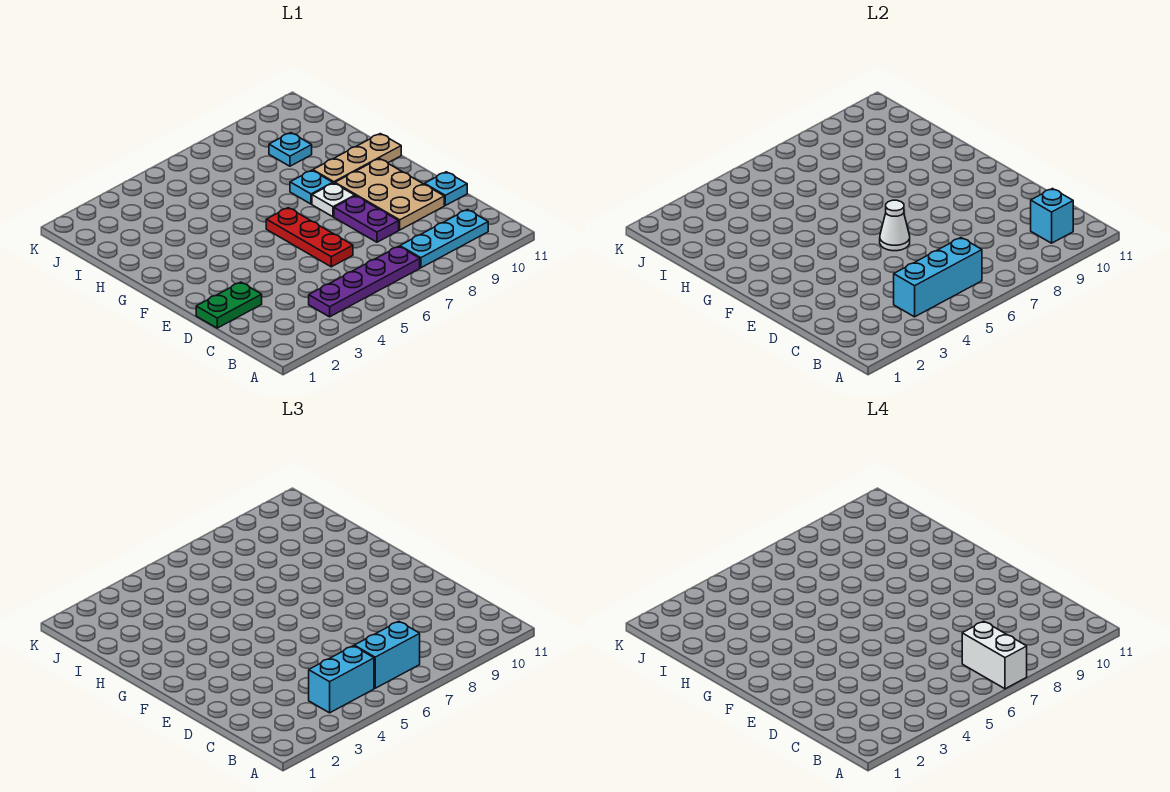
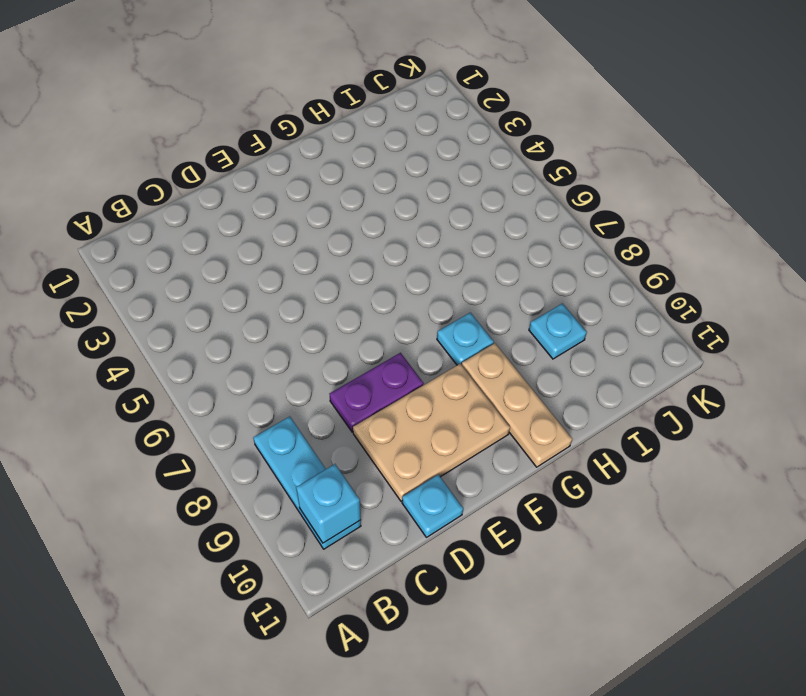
none -> purple plate B4:B7 level 1
none -> green plate D1:D2 level 1
none -> red plate D6:F6 level 1

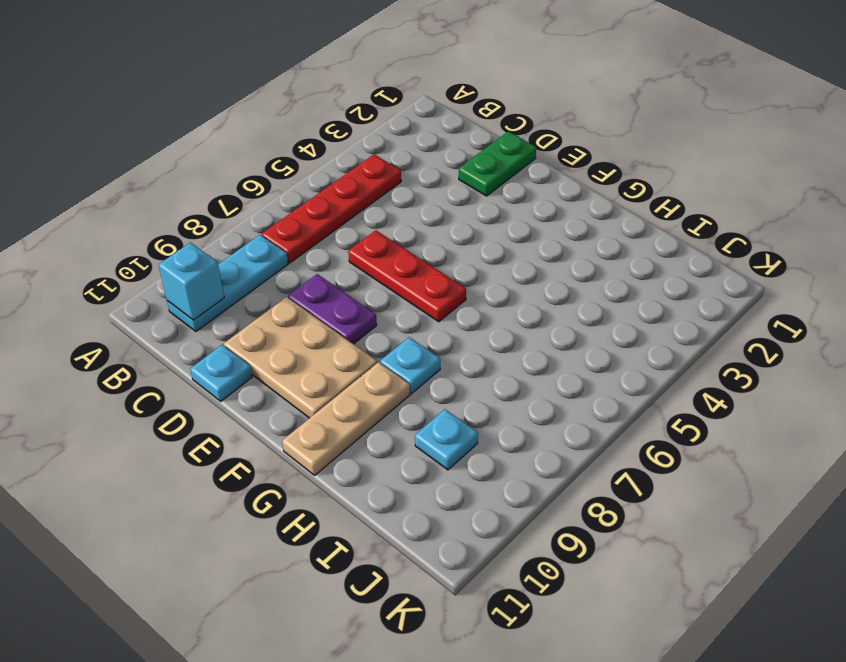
red plate B4:B7 level 1 -> purple plate B4:B7 level 1
none -> white plate F8 level 1
none -> cyan brick B4:B6 level 2
none -> white cone E6 level 2

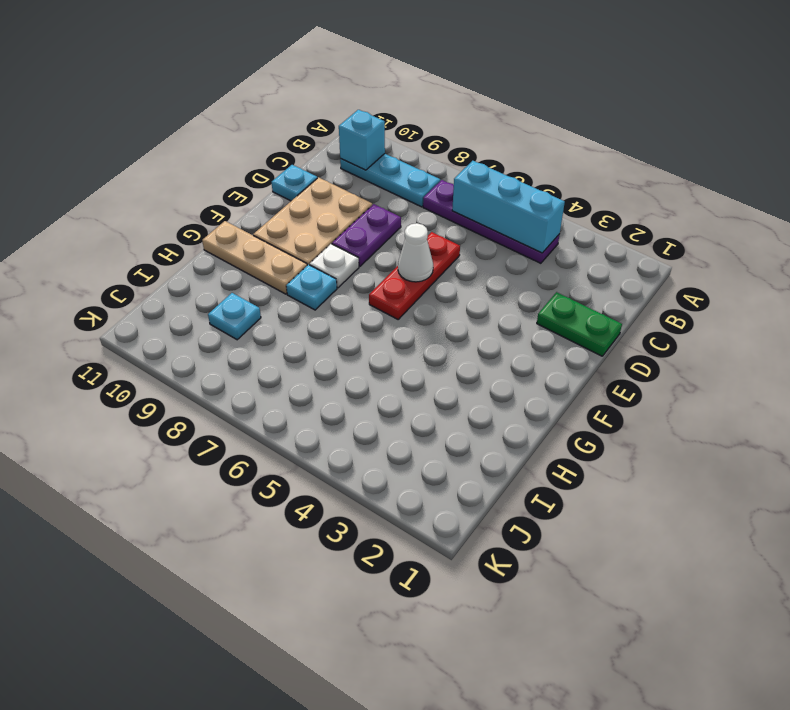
none -> cyan brick B4:B5 level 3
none -> cyan brick B6:B7 level 3
none -> white brick A7:B7 level 4

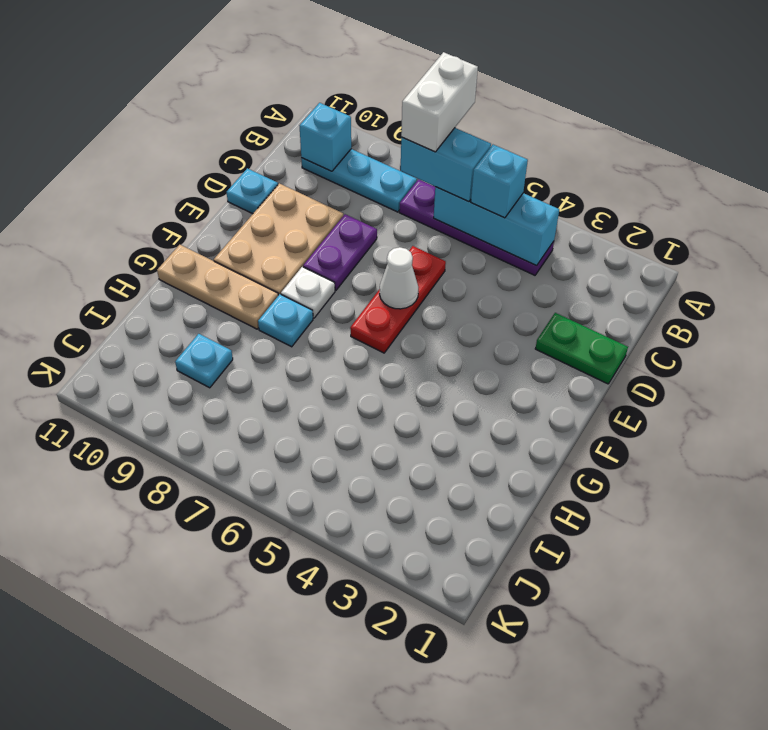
cyan brick B5 level 3 -> cyan brick B4:B5 level 3

